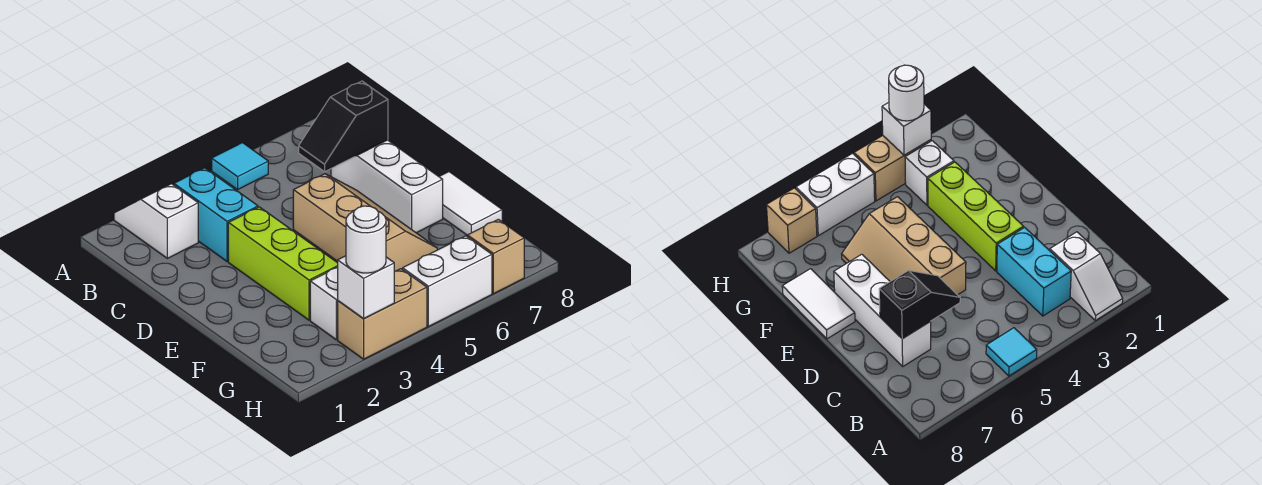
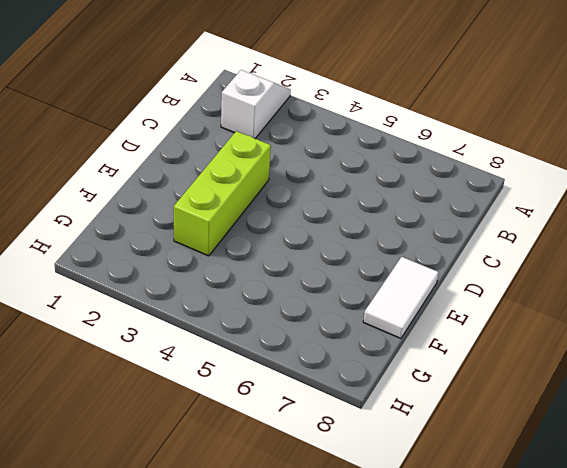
none -> cyan tile A5 level 1
none -> cyan brick B3:C3 level 1
none -> white brick C7:E7 level 1

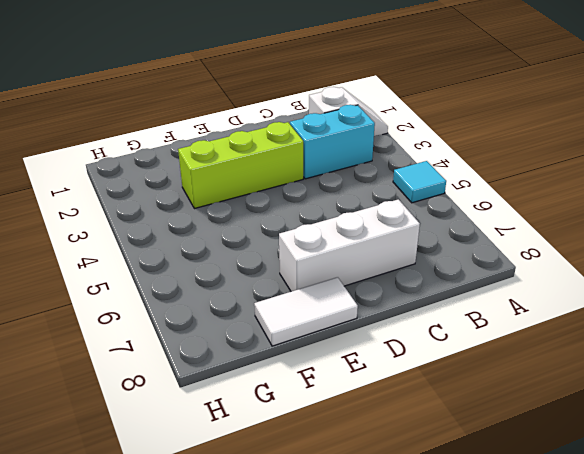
none -> tan slope D5:F6 level 1 top 5
none -> white brick G3 level 1
none -> tan brick H3:H4 level 1

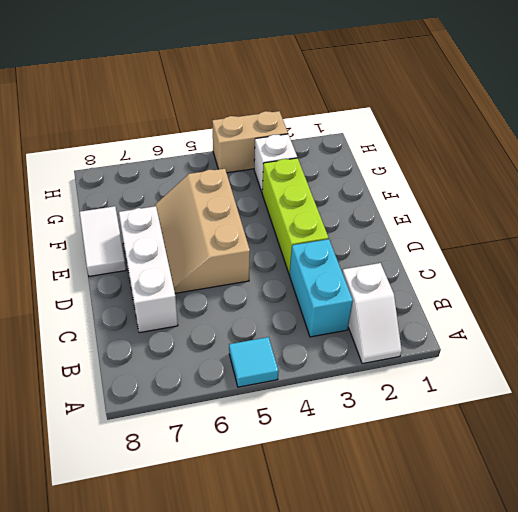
none -> white brick H5:H6 level 1
none -> tan brick H7 level 1
none -> black slope C6:C7 level 2 top 7

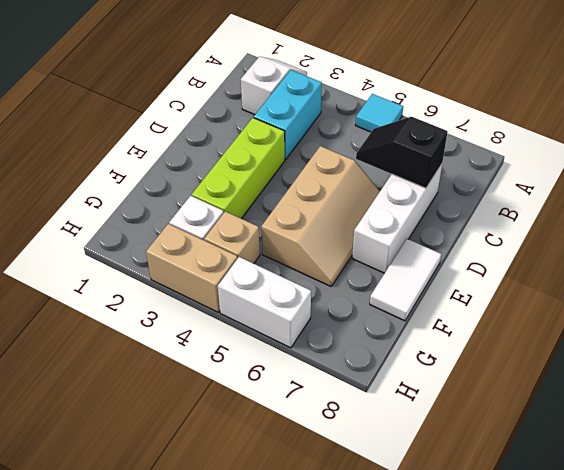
tan brick G4 level 1 -> tan brick H7 level 1
none -> white brick H3 level 2
none -> white round brick H3 level 3

